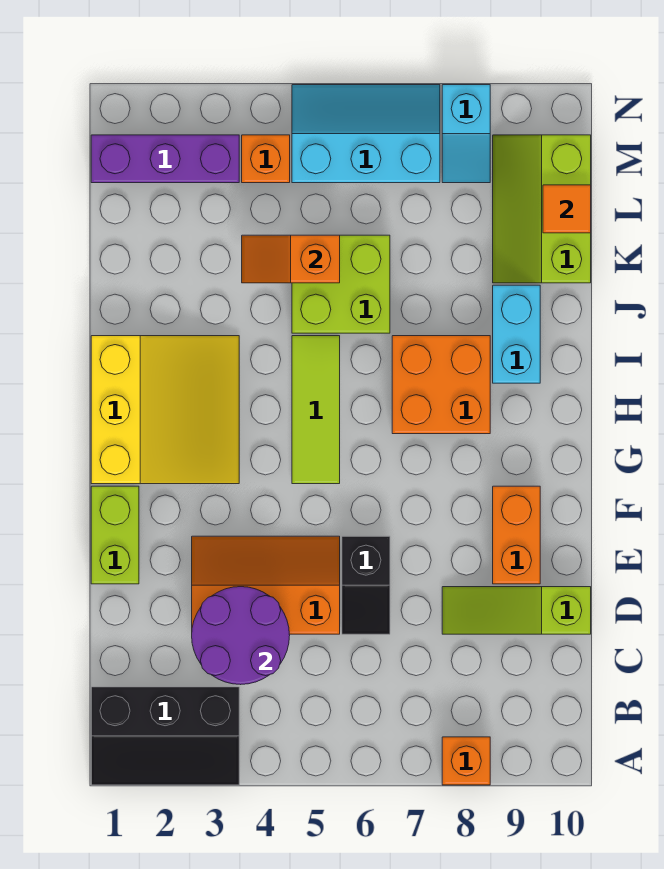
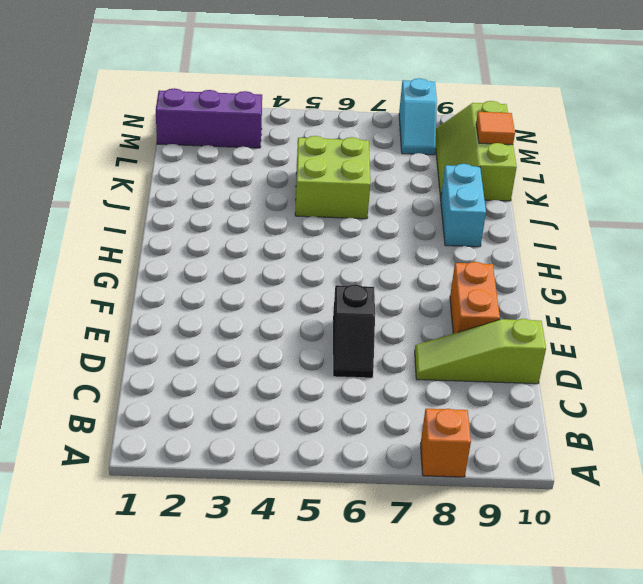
none -> black slope A1:B3 level 1 top B
none -> orange slope D3:E5 level 1 top D
none -> lime brick E1:F1 level 1

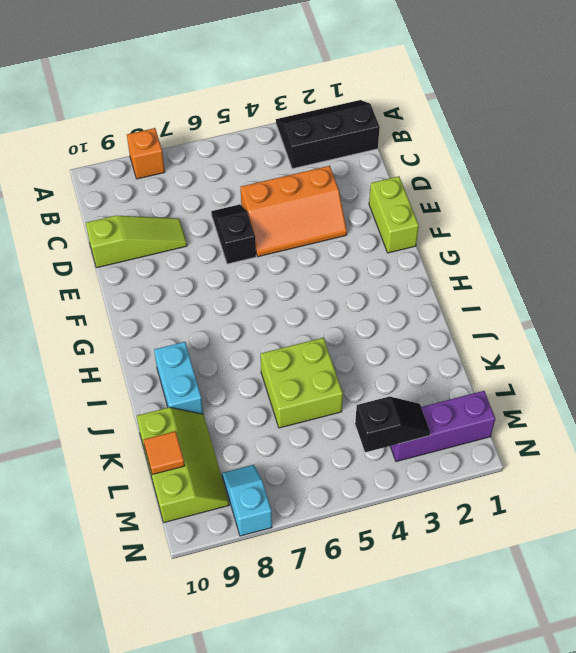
black slope M3:M4 level 2 top 4 -> none
none -> orange brick E9:F9 level 1
none -> yellow slope G1:I3 level 1 top 1
none -> lime tile G5:I5 level 1

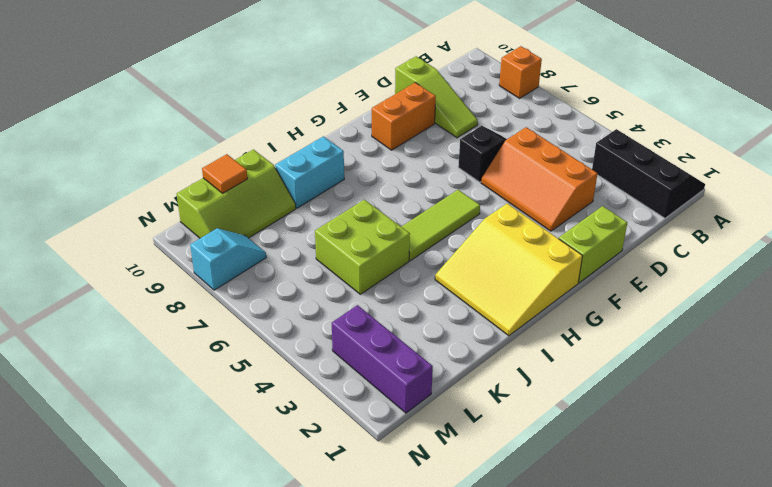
yellow slope G1:I3 level 1 top G -> yellow slope G1:I3 level 1 top 1
none -> orange brick H7:I8 level 1
none -> orange brick M4 level 1
none -> cyan slope M5:N7 level 1 top M

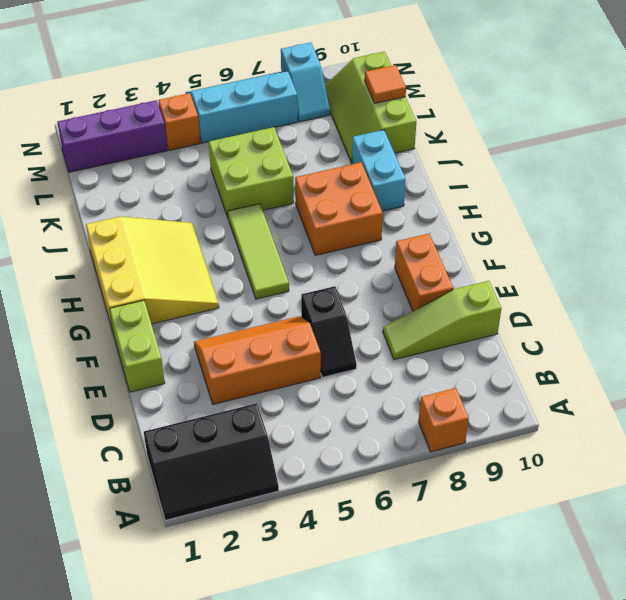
none -> purple round brick C3:D4 level 2
none -> orange slope K4:K5 level 2 top 5

